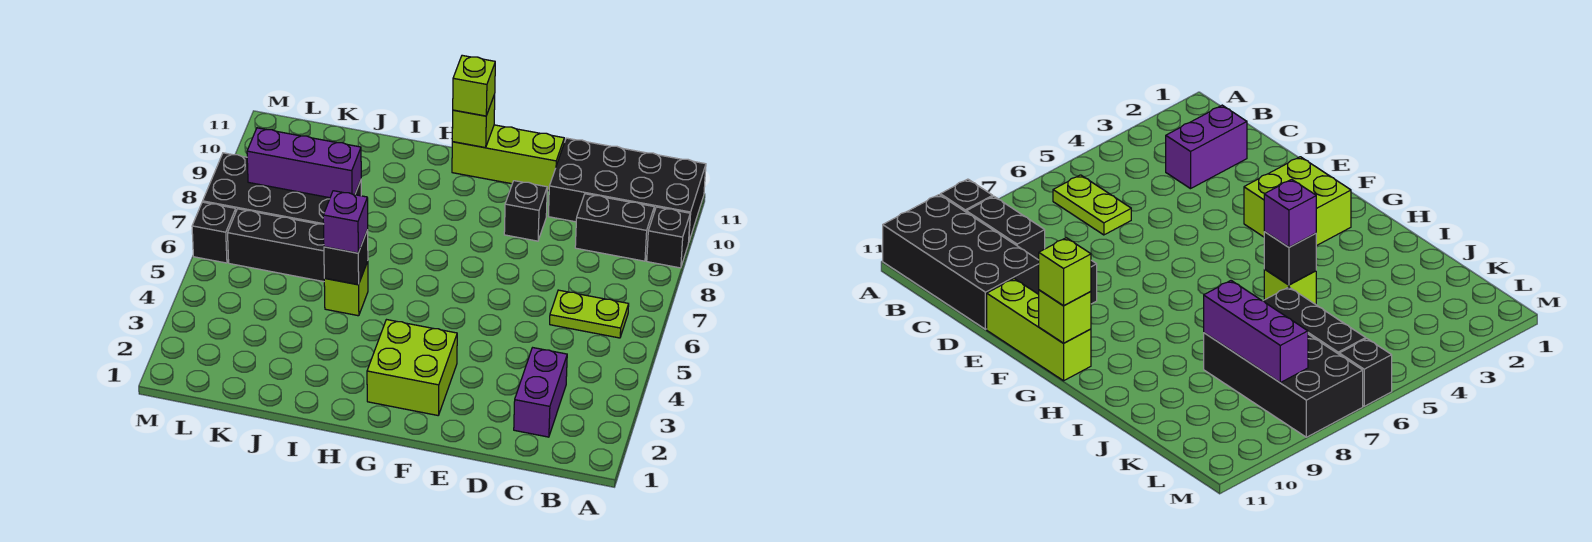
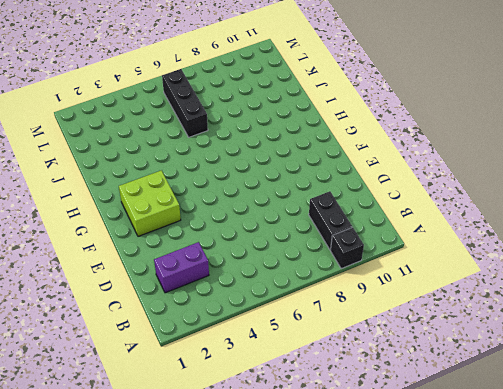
none -> black brick A10:D11 level 1
none -> lime plate B6:C6 level 1
none -> black brick E9 level 1

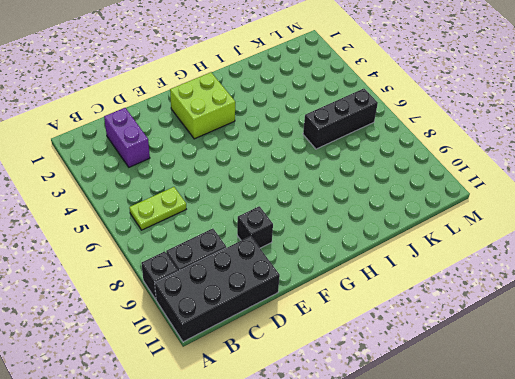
none -> lime brick E11:G11 level 1
none -> lime brick I5 level 1
none -> black brick J7:M8 level 1

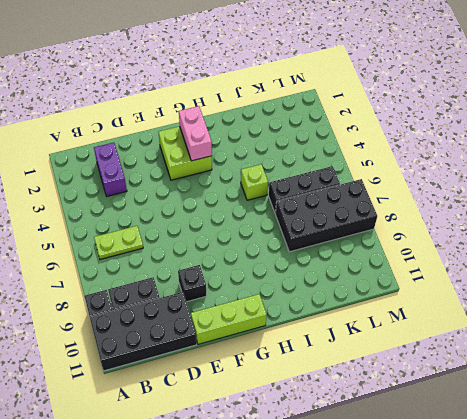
pink brick G2:G3 level 2 -> none
none -> black brick M6 level 1
none -> lime brick G11 level 2
none -> black brick I5 level 2

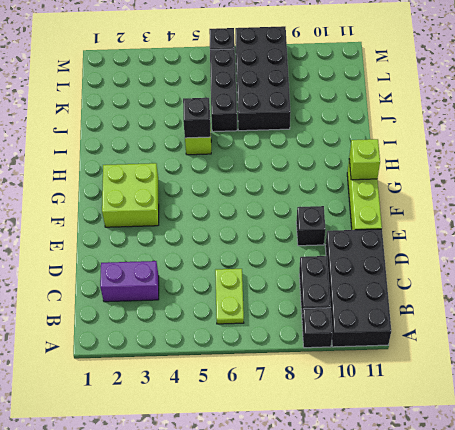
none -> purple brick J8:L8 level 2
none -> lime brick G11 level 3
none -> purple brick I5 level 3

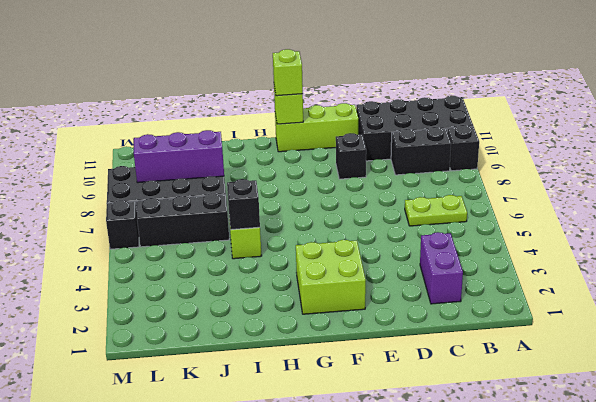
none -> purple brick I5 level 3

